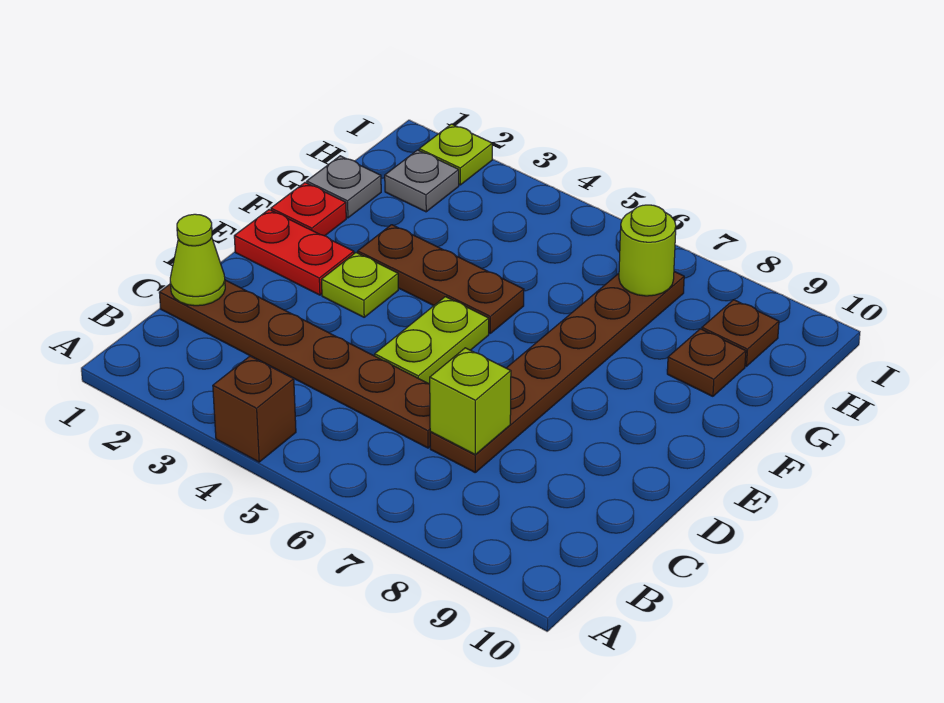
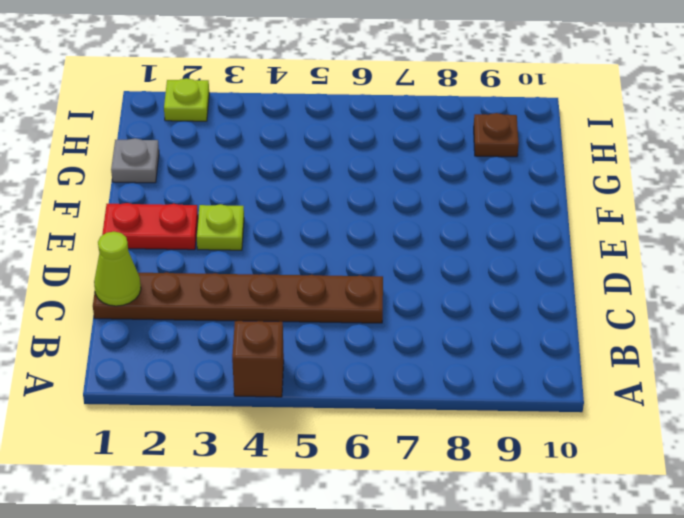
none -> brown plate C7:H7 level 1
none -> lime plate D5:E5 level 1
none -> red plate F1 level 1

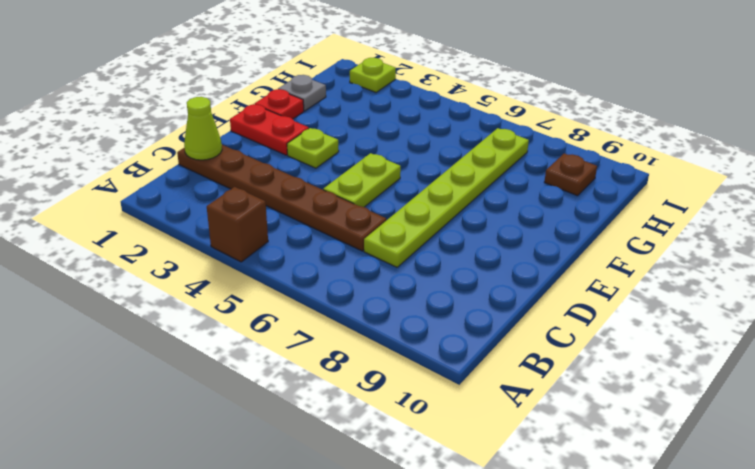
lime plate C7:H7 level 1 -> brown plate C7:H7 level 1
none -> brown plate F3:F5 level 1
none -> brown plate G9 level 1
none -> grey plate H2 level 1

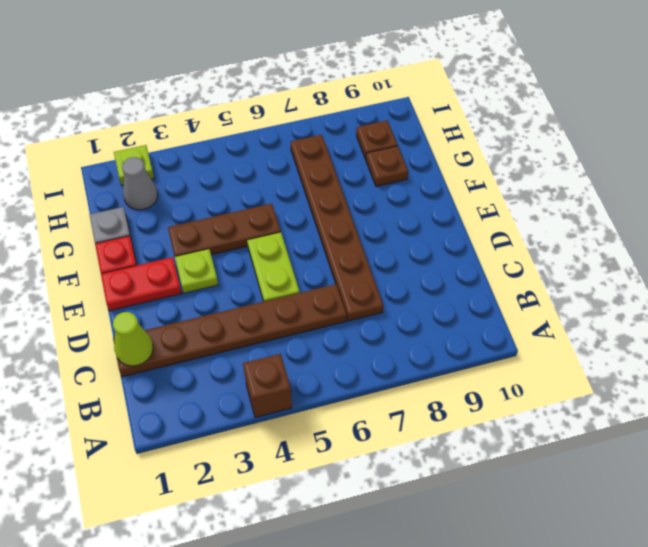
grey cone H2 level 1 -> grey plate H2 level 1
none -> lime brick C7 level 2
none -> lime round brick H7 level 2

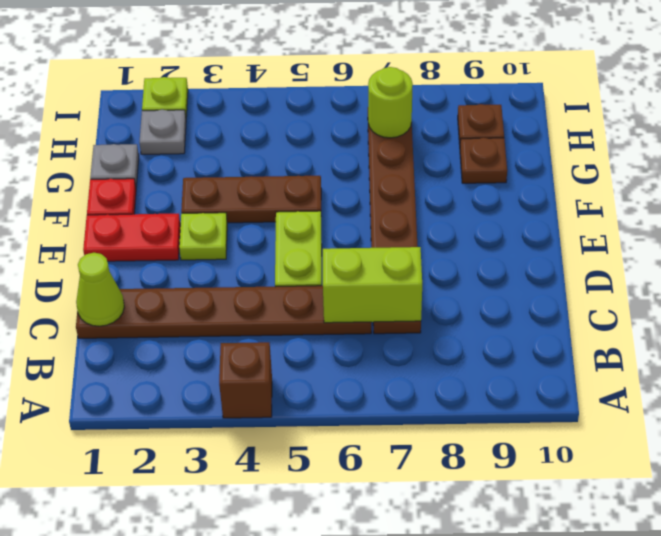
lime brick C6:C7 level 2 -> lime brick C7 level 2

